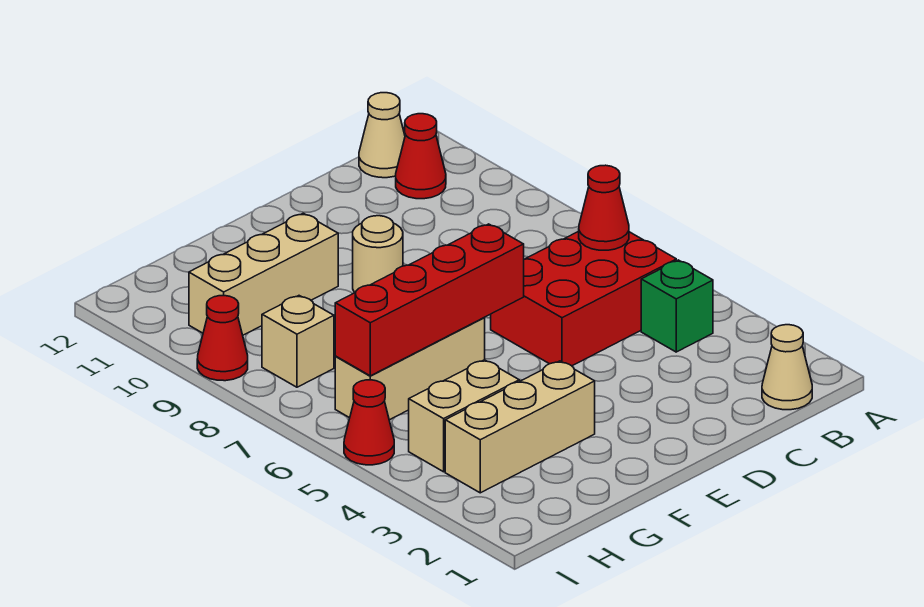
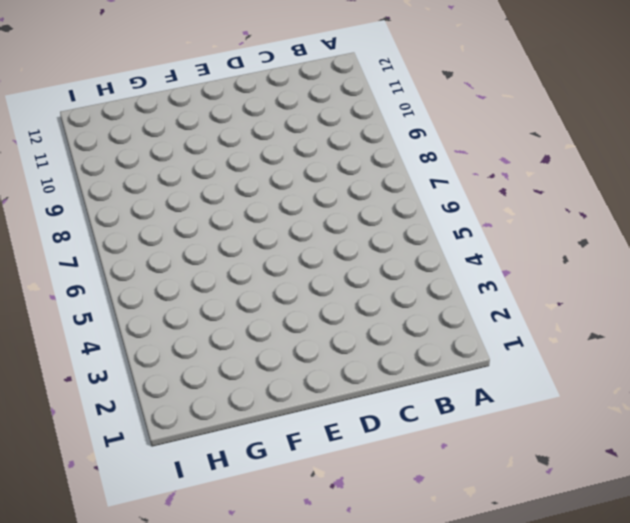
none -> tan cone B1 level 1
none -> green brick B4 level 1
none -> red brick B5:D6 level 1

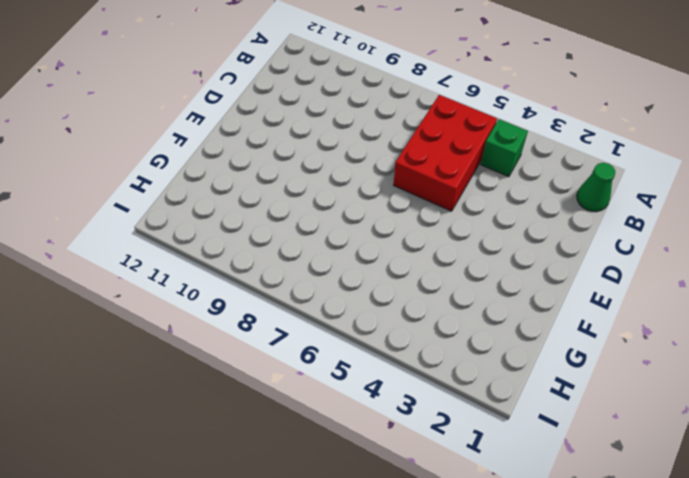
green cone B1 level 1 -> tan cone B1 level 1
none -> red cone B11 level 1
none -> tan cone B12 level 1
none -> tan round brick E9 level 1

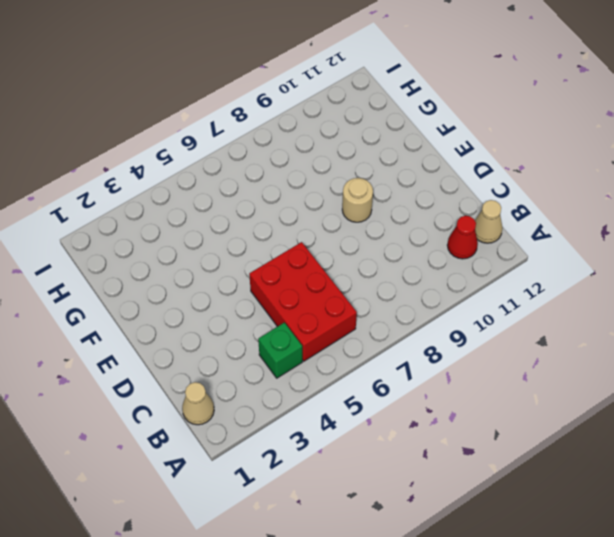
none -> tan brick F3:H3 level 1
none -> tan brick F6:H6 level 1
none -> tan brick F10:H10 level 1

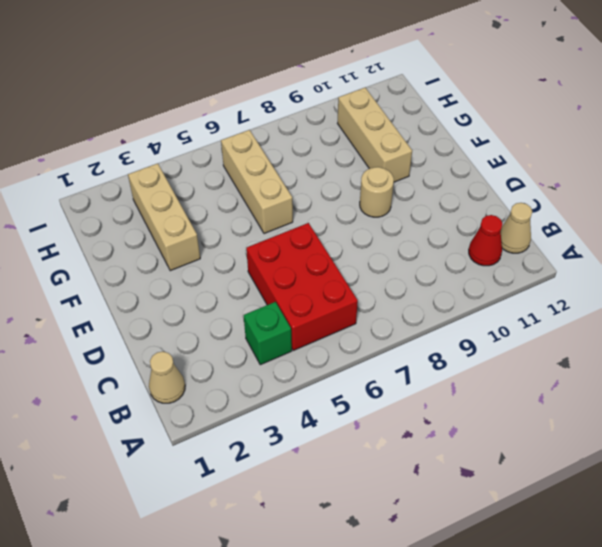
none -> tan brick G4:H4 level 1
none -> tan brick H8 level 1
none -> red cone I5 level 1

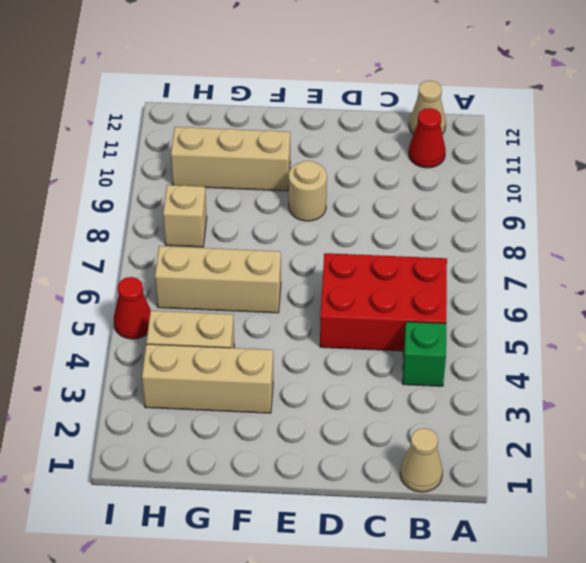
none -> red cone I9 level 1
none -> red cone B6 level 2
none -> red brick E6:H6 level 2

